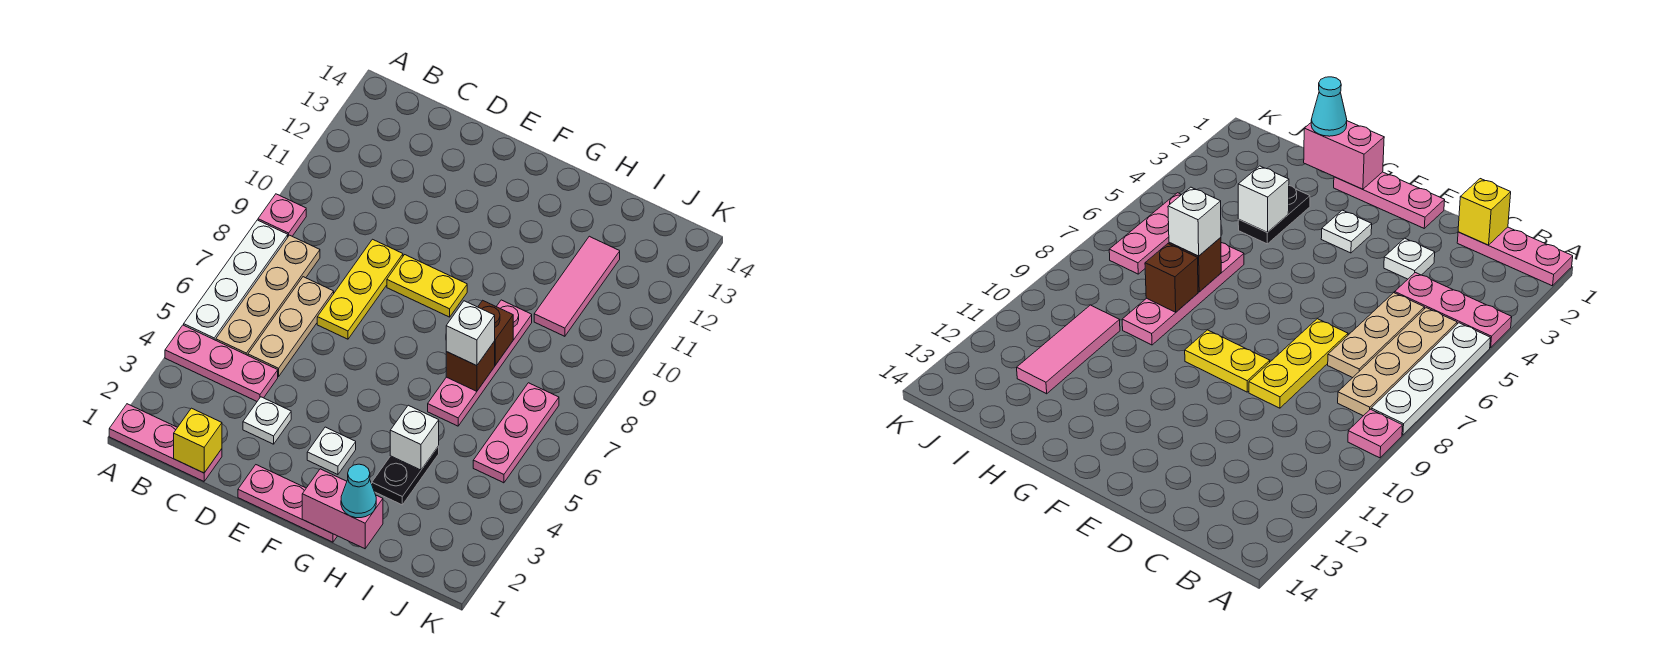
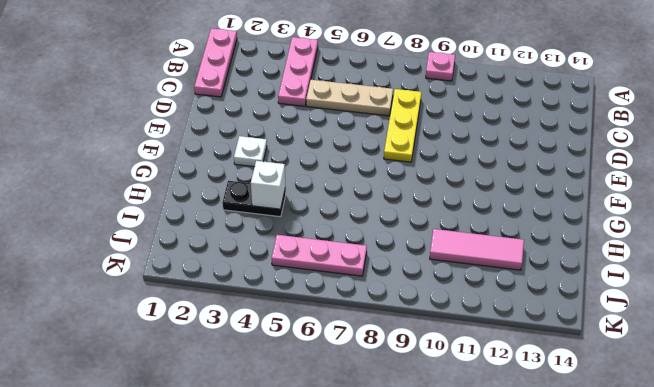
yellow plate C8:E8 level 1 -> yellow plate D7:D9 level 1
none -> white plate A5:A8 level 1
none -> tan plate B5:B8 level 1
none -> white plate D3 level 1

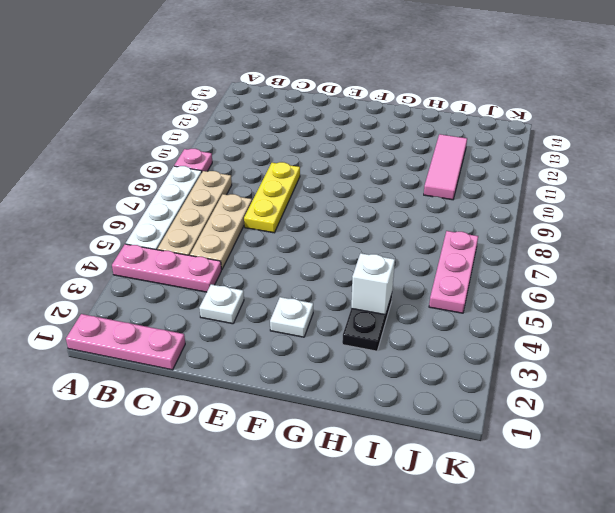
none -> pink plate E1:G1 level 1
none -> yellow plate E9:F9 level 1
none -> pink plate H6:H9 level 1

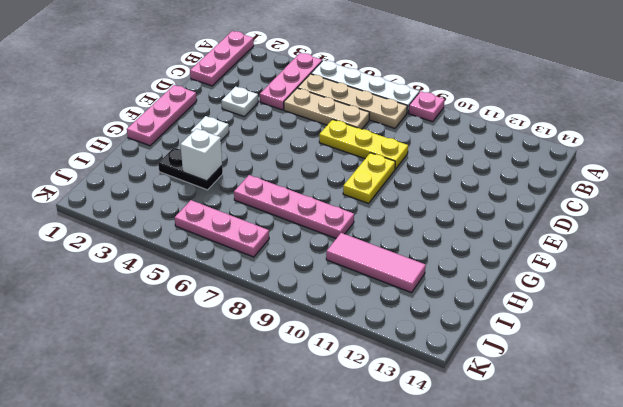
none -> yellow brick C1 level 2
none -> pink brick G1:H1 level 2
none -> brown brick H7 level 2

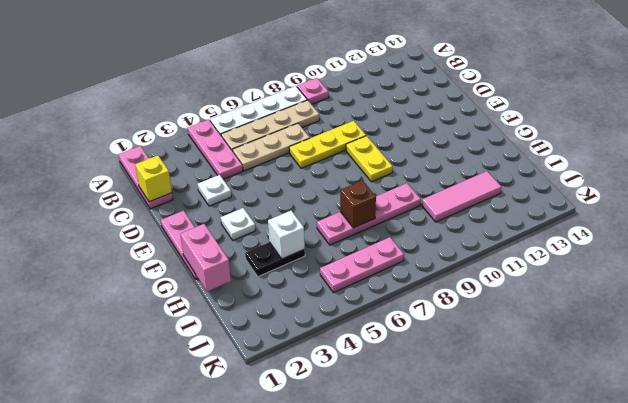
none -> brown brick H8 level 2
none -> cyan cone H1 level 3
none -> white brick H7 level 3

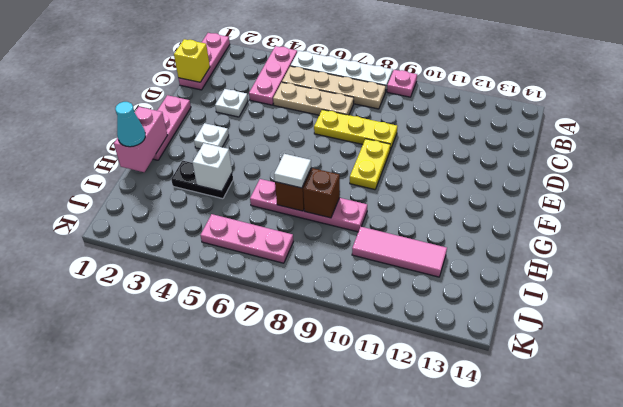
white tile H7 level 3 -> white brick H7 level 3

